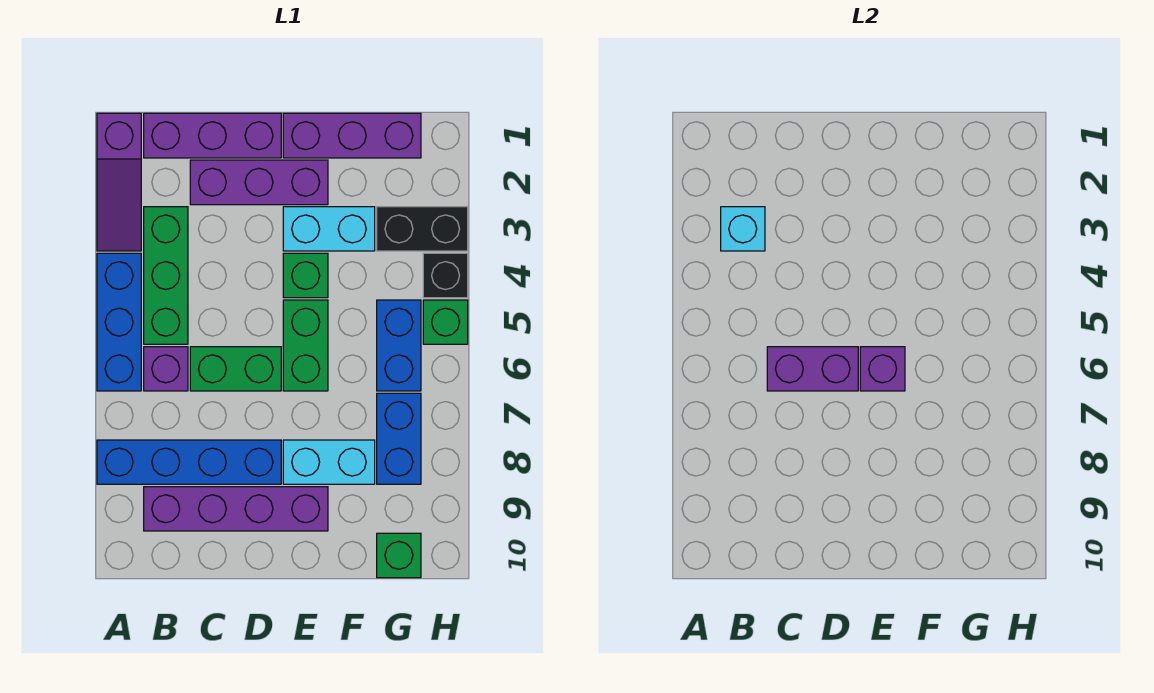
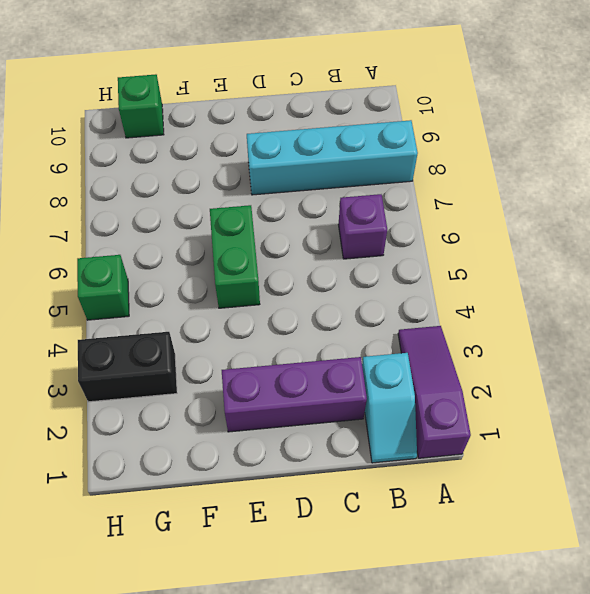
cyan brick A8:D8 level 1 -> blue brick A8:D8 level 1
cyan slope B1:B2 level 1 top 2 -> purple brick B1:D1 level 1
none -> blue brick A4:A6 level 1
none -> green brick B3:B5 level 1
none -> purple brick B9:E9 level 1

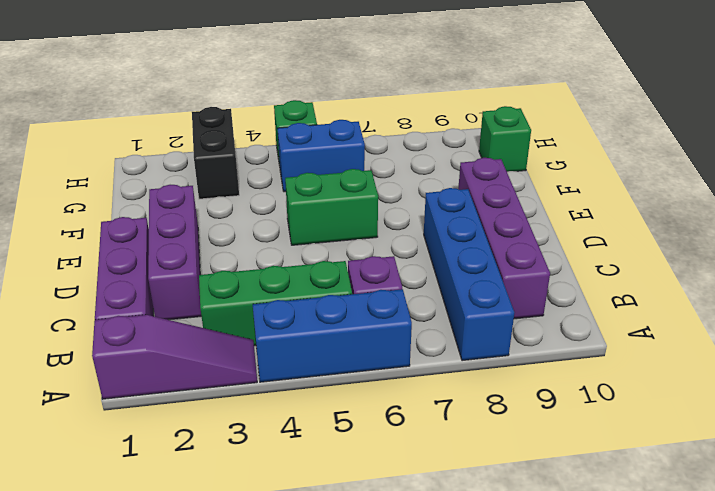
none -> green brick C6:D6 level 1
none -> purple brick E1:G1 level 1
none -> cyan brick E3:F3 level 1

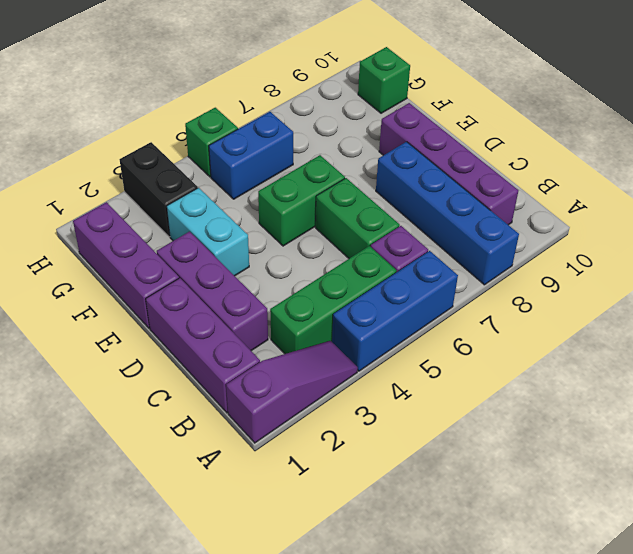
none -> green brick E4 level 1
none -> cyan brick E8:F8 level 1
none -> blue brick G7:G8 level 1

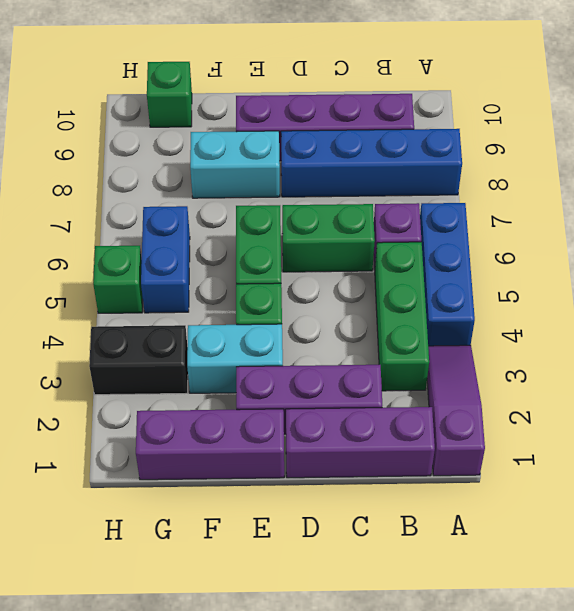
none -> blue brick G7:G8 level 1
none -> black brick H4 level 1
none -> cyan brick B3 level 2

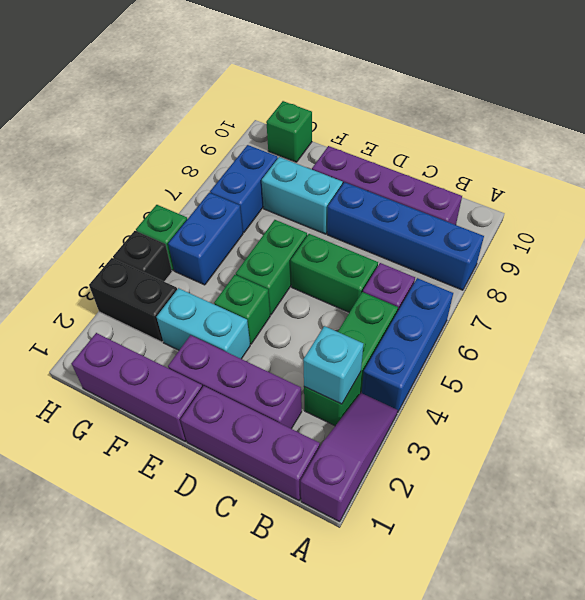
none -> purple brick C6:D6 level 2
none -> purple brick E6 level 2

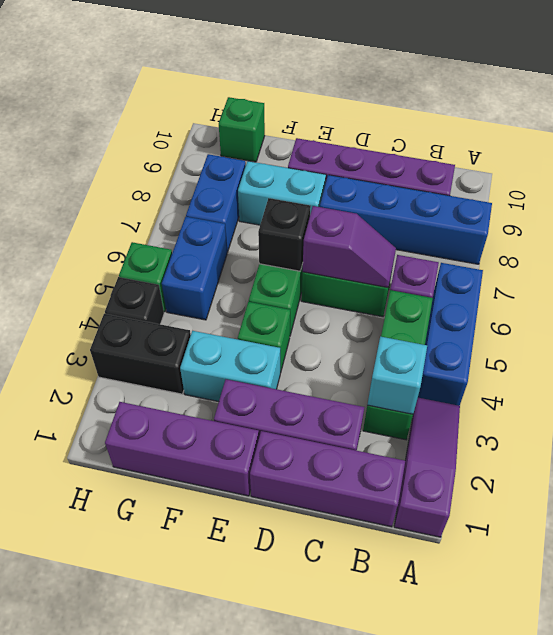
purple slope C6:D6 level 2 top D -> purple brick C6:D6 level 2
black brick E6 level 2 -> purple brick E6 level 2

